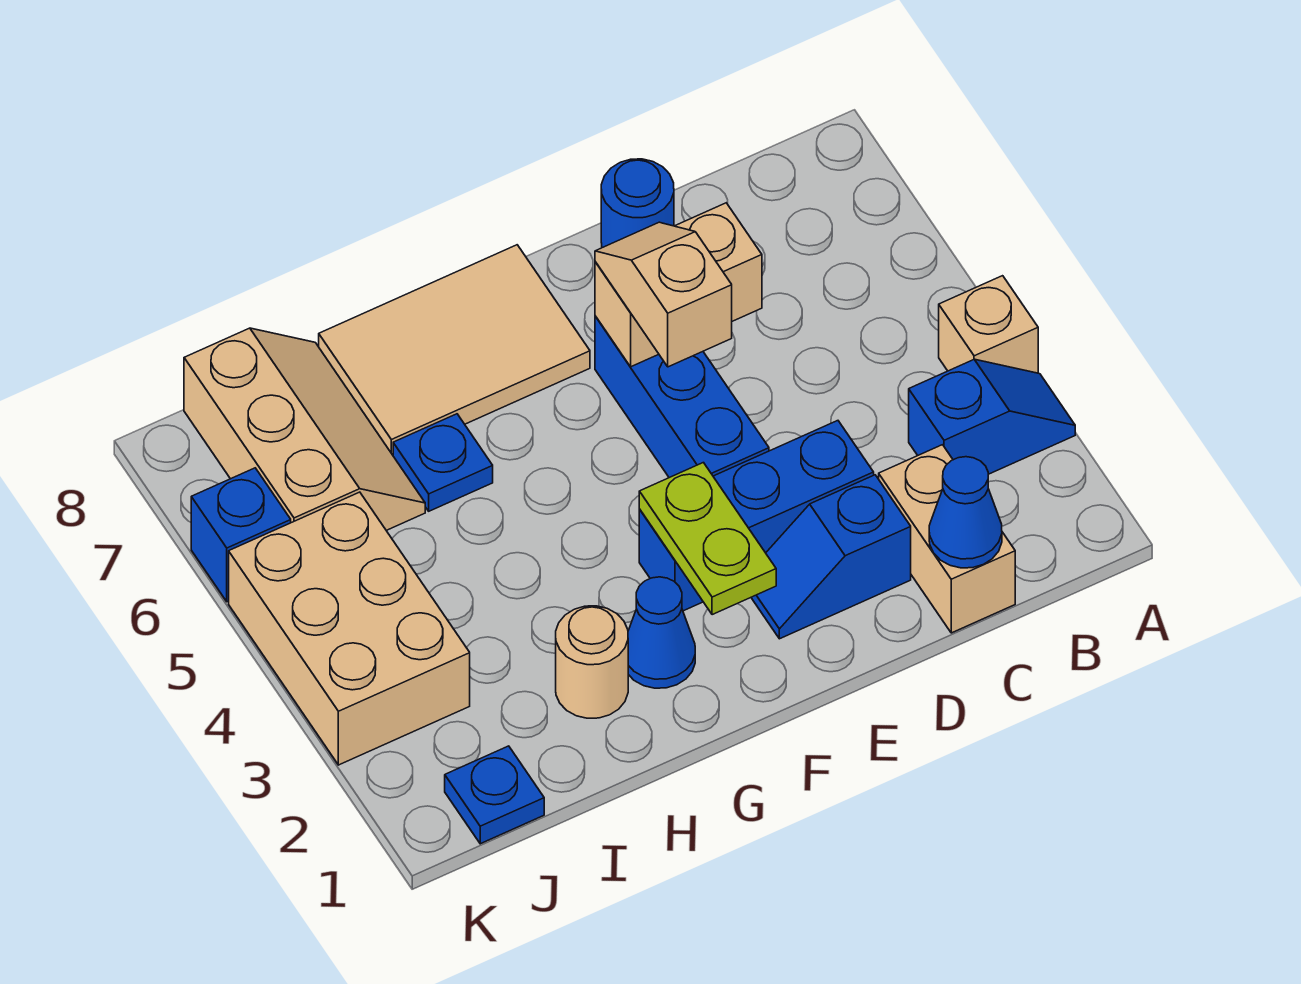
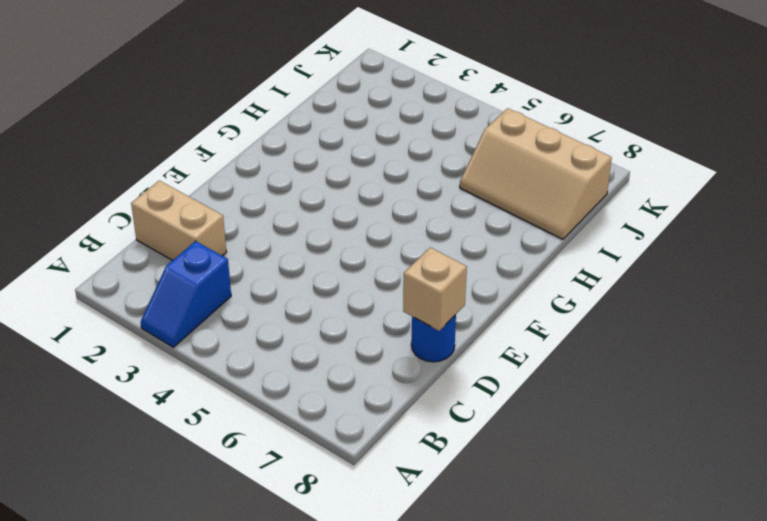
tan brick D8 level 2 -> tan brick A4 level 1
none -> blue slope D2:E2 level 1 top D
none -> blue brick D3:F3 level 1
none -> blue brick E4:E6 level 1

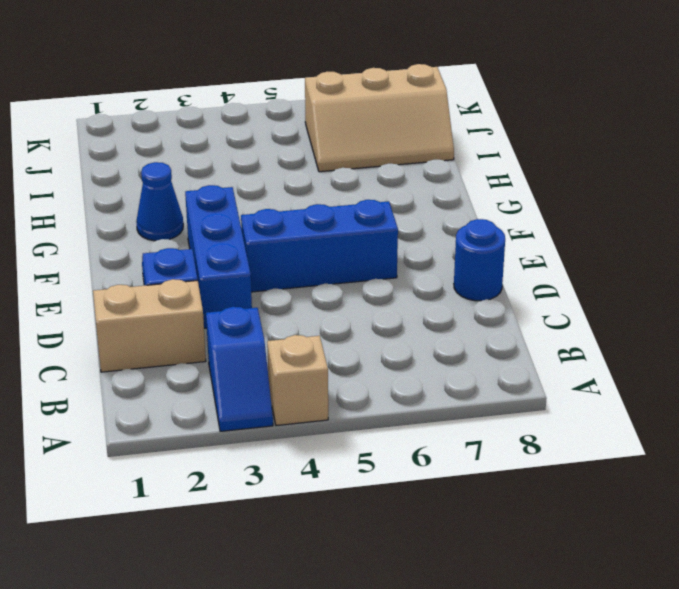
none -> tan tile F7:H8 level 1
none -> tan round brick H2 level 1
none -> blue plate H6 level 1

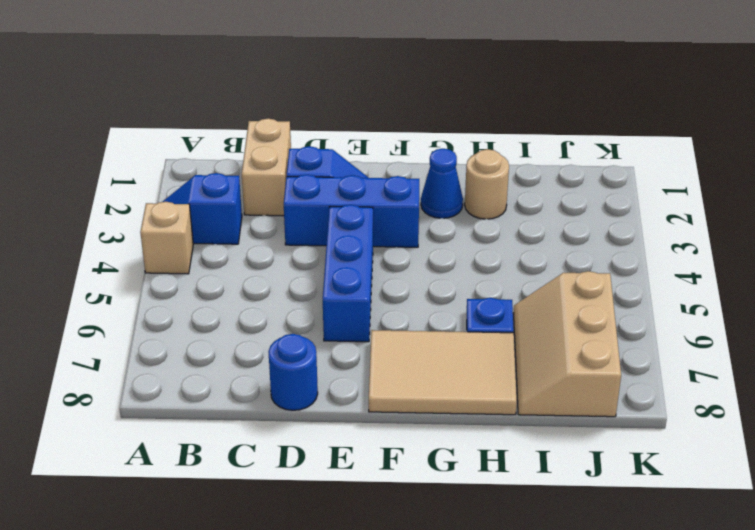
none -> blue plate J1 level 1
none -> tan brick J3:K5 level 1
none -> blue brick K6 level 1

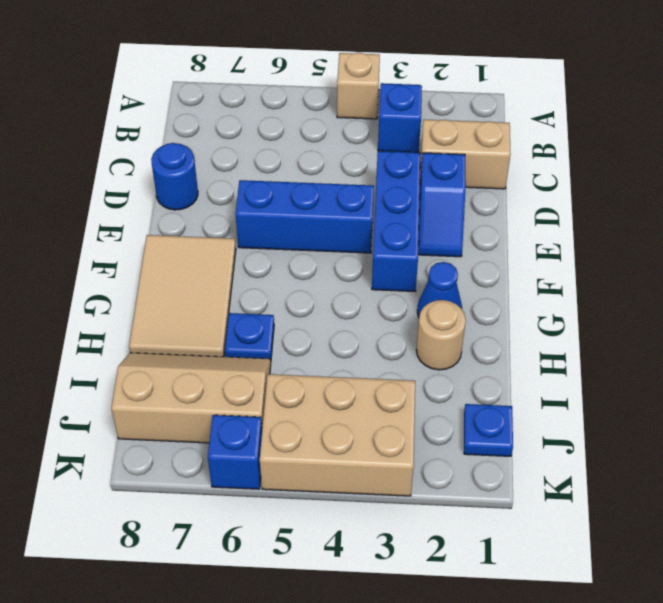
none -> blue cone C1 level 2
none -> tan brick D6:E6 level 2
none -> lime plate F2:F3 level 2

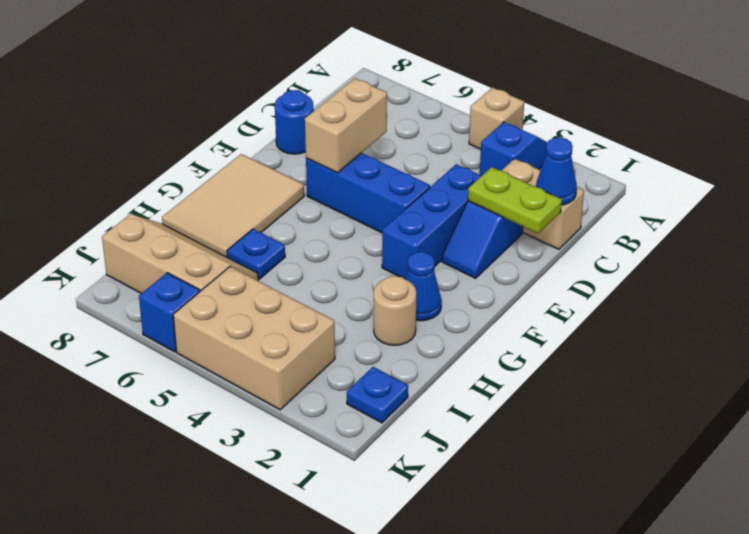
lime plate D1:D2 level 2 -> lime plate F2:F3 level 2
none -> tan slope E5:E6 level 3 top 5

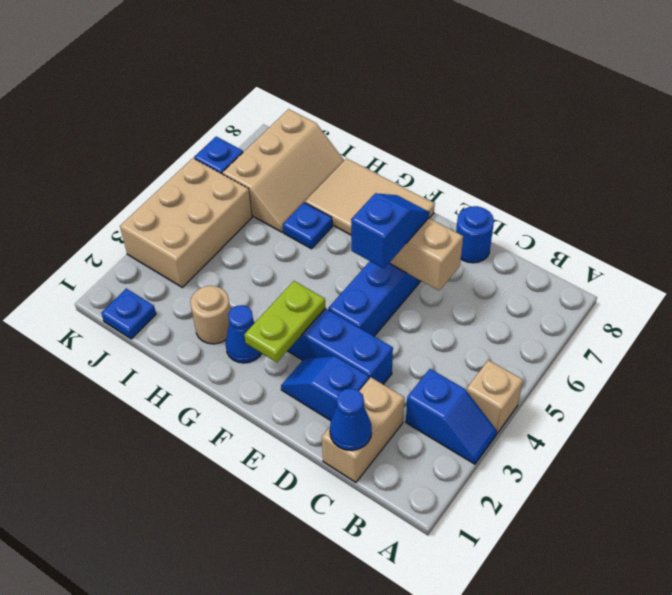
blue slope E5:E6 level 3 top 5 -> tan slope E5:E6 level 3 top 5

